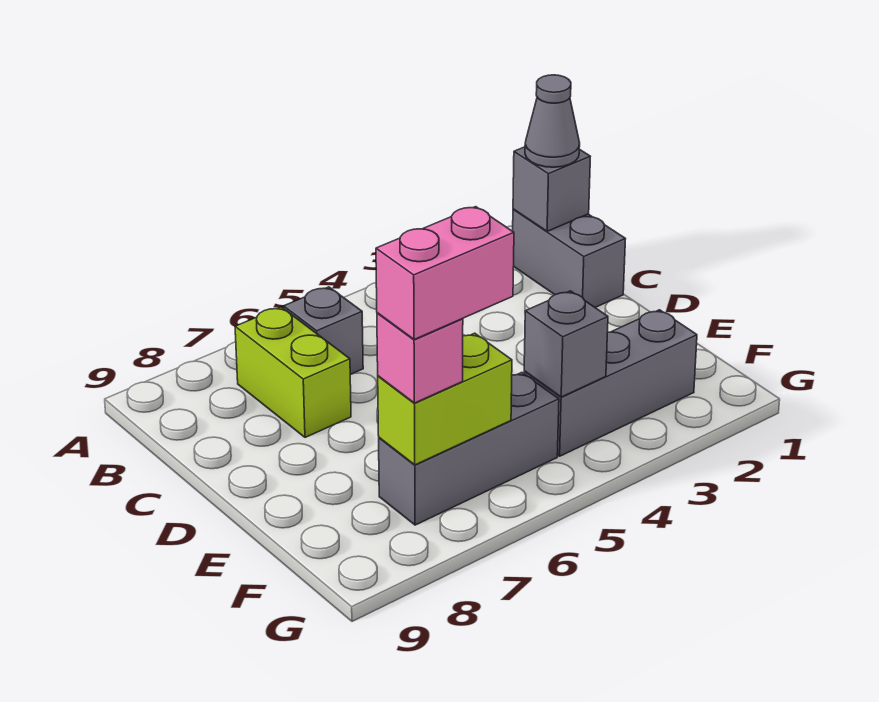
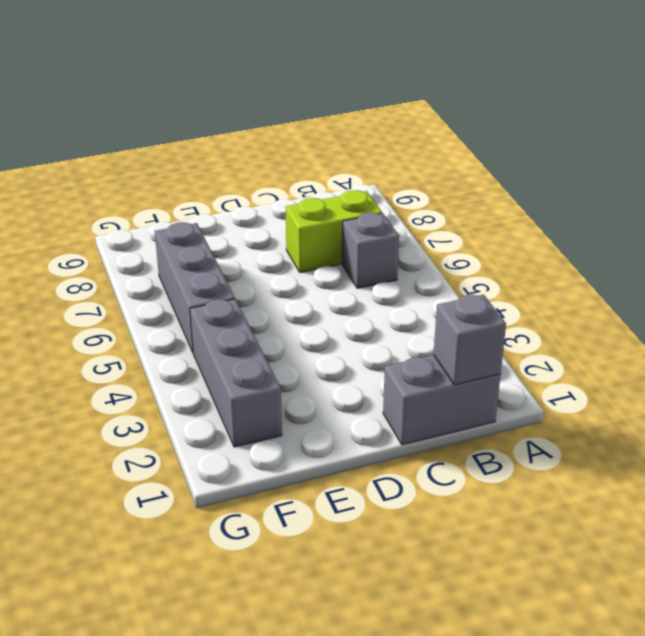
none -> grey brick F4 level 2
none -> lime brick F6:F7 level 2

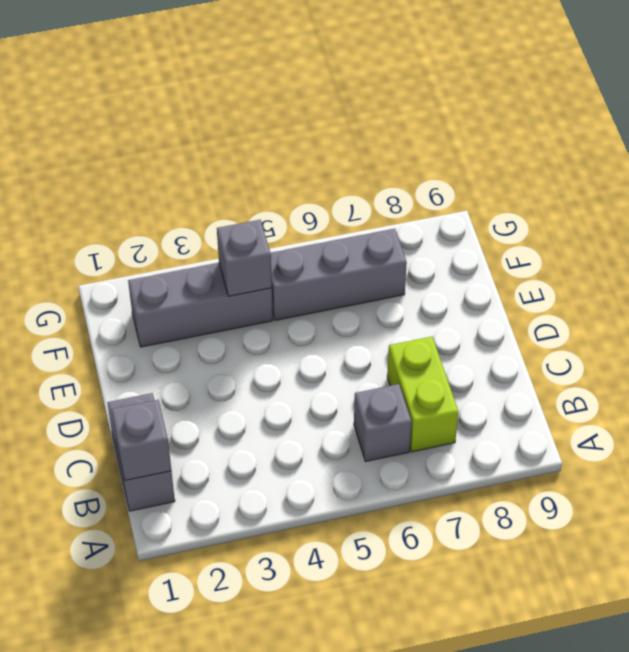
none -> lime brick F6:F7 level 2
none -> grey cone B1 level 3

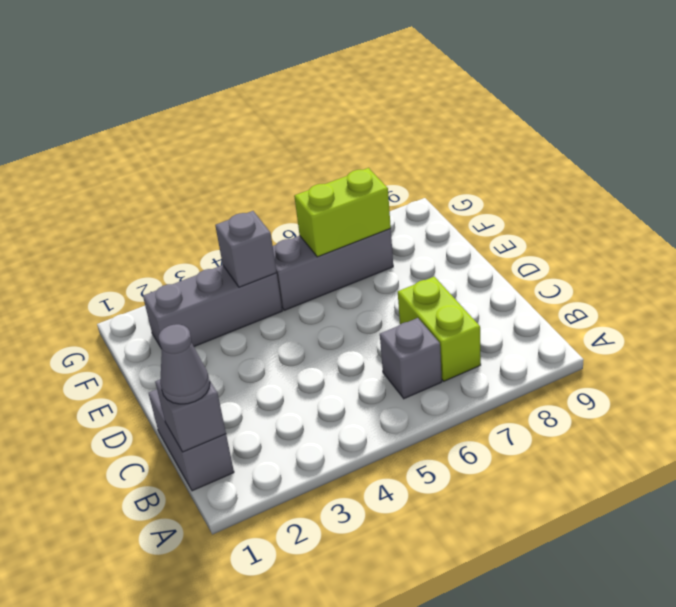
none -> pink brick F7 level 3
none -> pink brick F6:F7 level 4

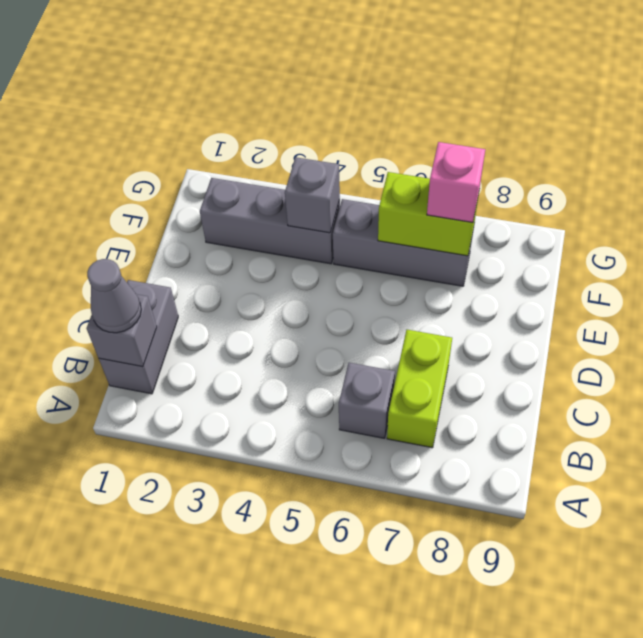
none -> pink brick F6:F7 level 4

